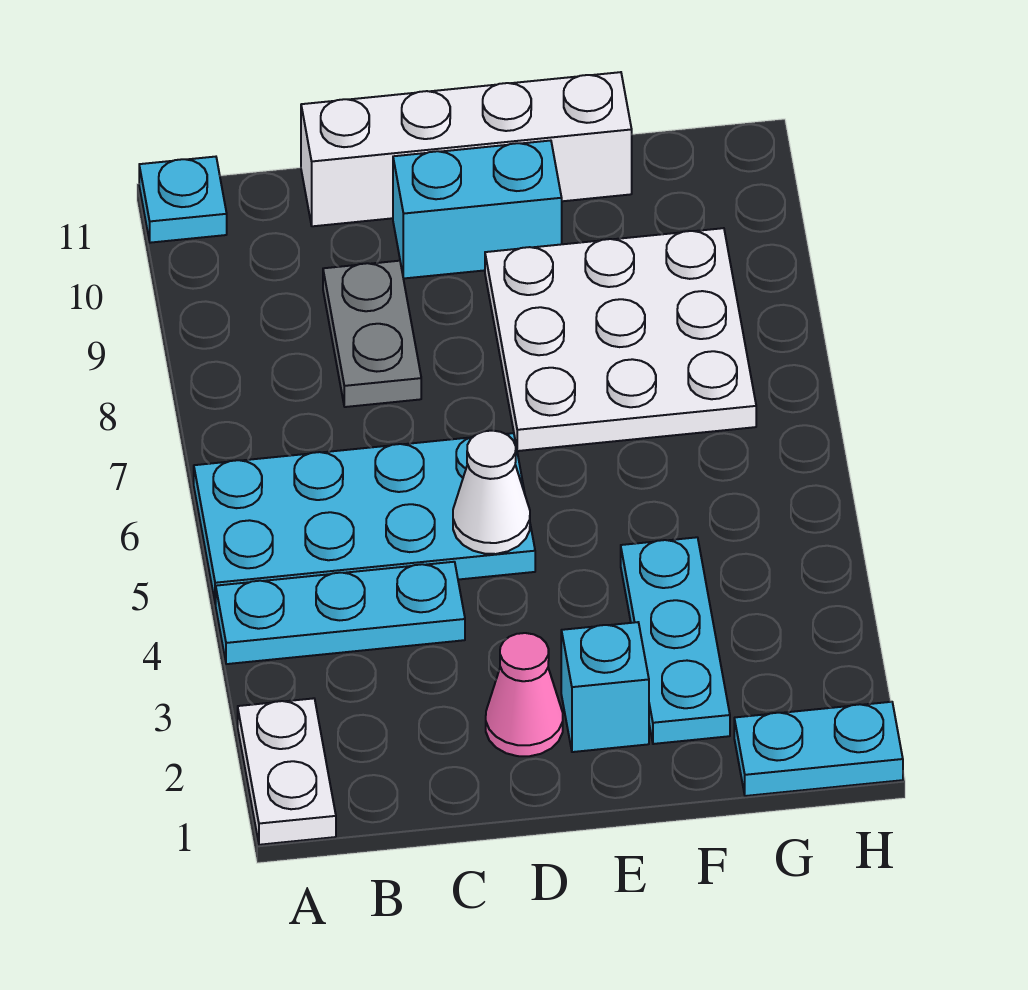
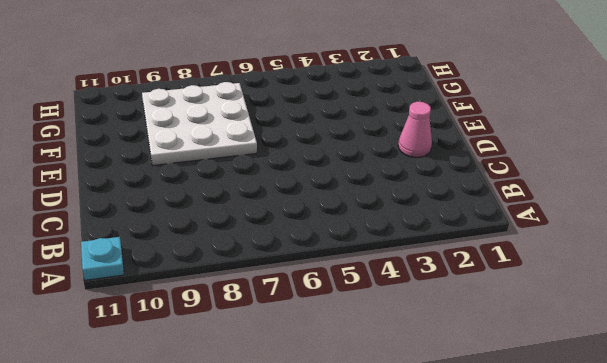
none -> white plate A1:A2 level 1
none -> cyan plate A4:C4 level 1
none -> cyan plate A5:D6 level 1

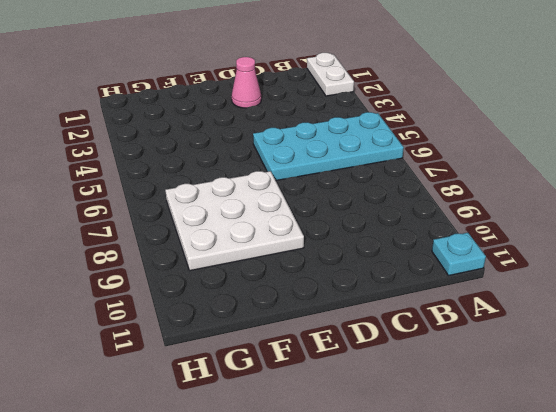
none -> cyan plate A4:C4 level 1
none -> grey plate C8:C9 level 1
none -> white brick C11:F11 level 1

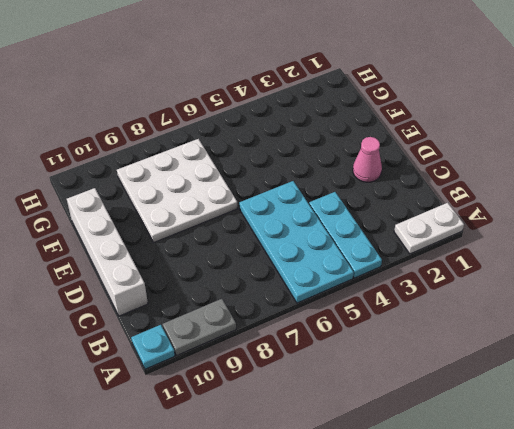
grey plate A9:A10 level 1 -> grey plate C8:C9 level 1
none -> cyan brick D10:E10 level 1
none -> cyan brick E2 level 1
none -> cyan plate F2:F4 level 1

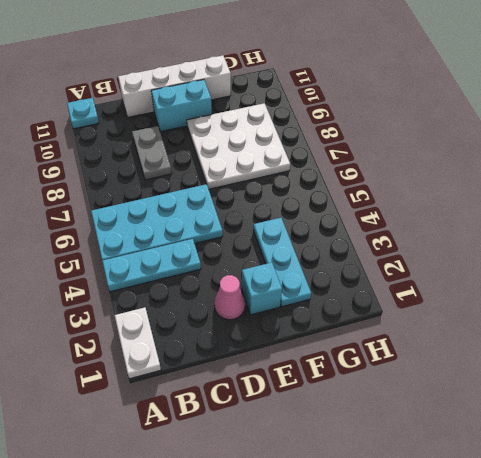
none -> cyan plate G1:H1 level 1
none -> white cone D5 level 2

